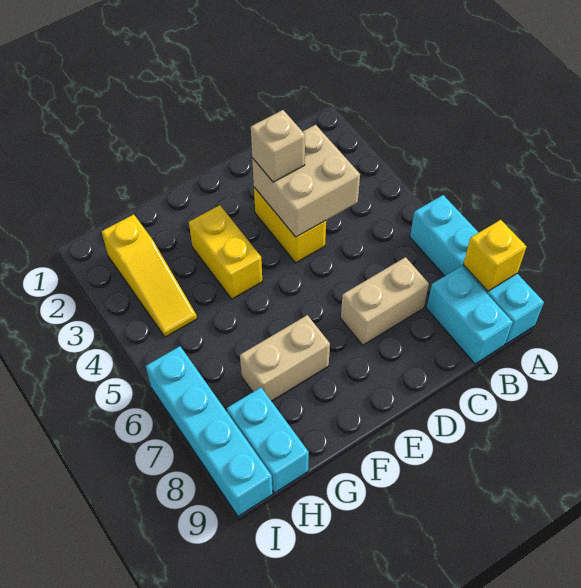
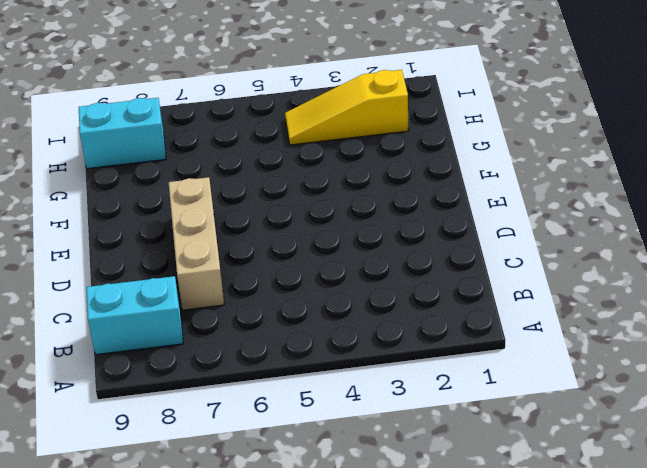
tan brick C7:E7 level 1 -> tan brick C7:D7 level 1
none -> cyan brick A6:A9 level 1
none -> yellow brick D3:D4 level 1
none -> yellow brick F3:F4 level 1

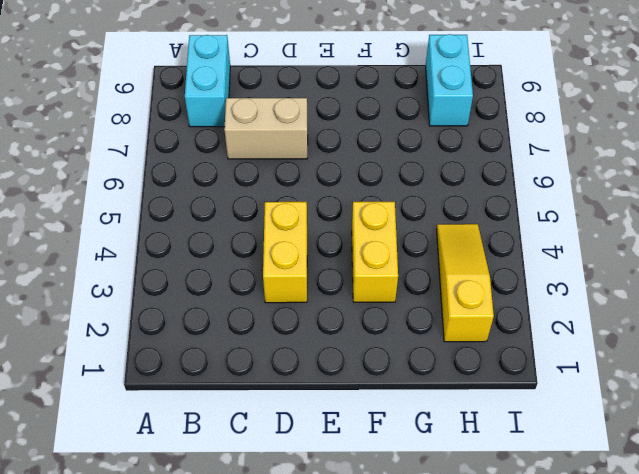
none -> cyan brick A6:A9 level 1
none -> tan brick F7:G7 level 1
none -> cyan brick I6:I9 level 1

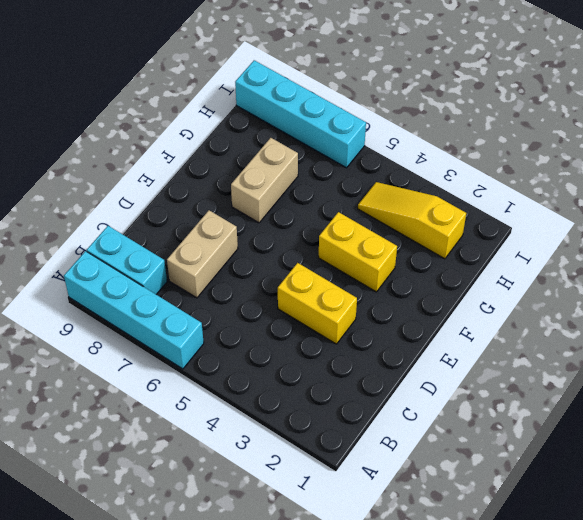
none -> cyan brick H8:H9 level 1
none -> yellow brick A8 level 2
none -> tan brick C3:D4 level 2

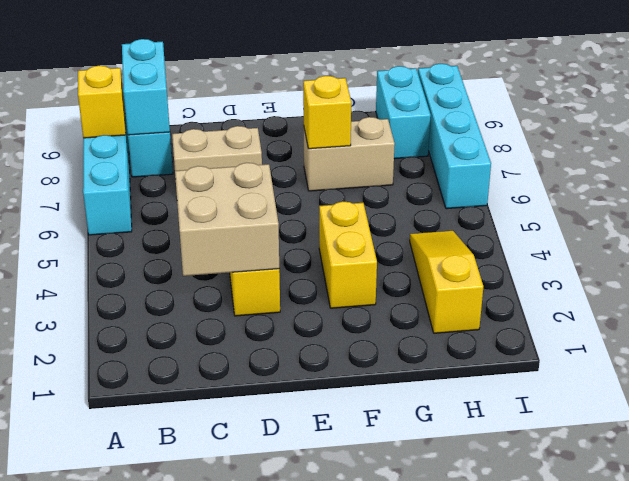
cyan brick B8:B9 level 2 -> none
yellow brick F7 level 2 -> none
none -> tan brick D3 level 3

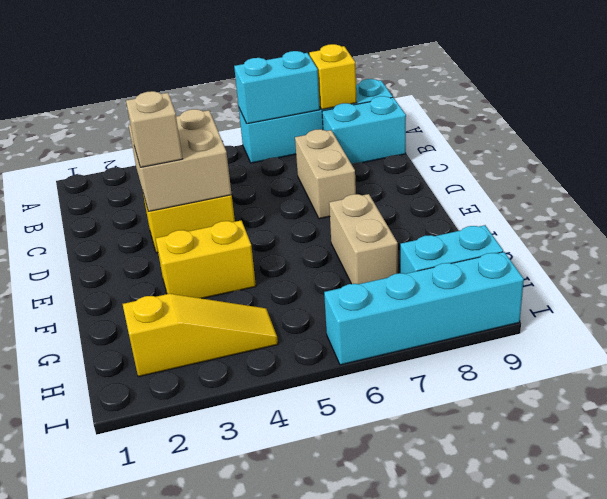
cyan brick A6:A7 level 2 -> none

